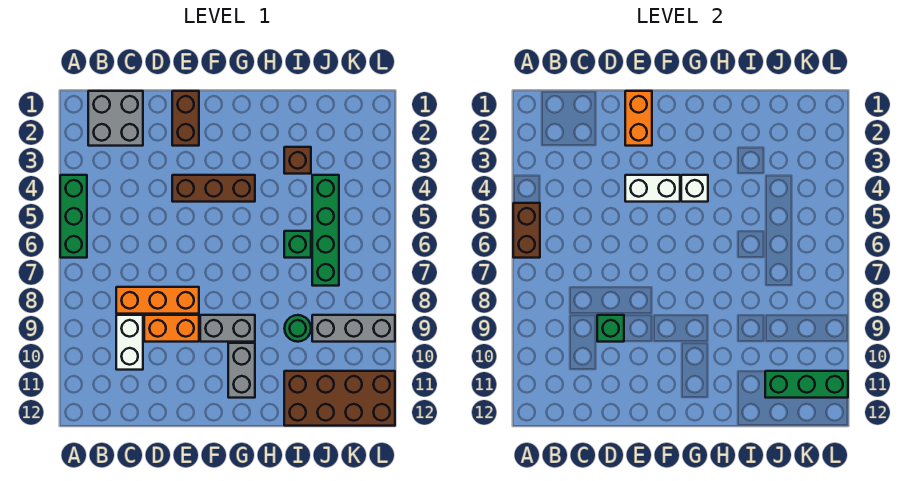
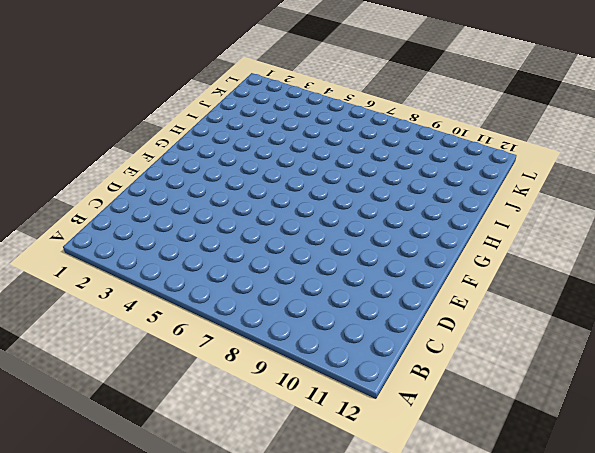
none -> green brick A4:A6 level 1
none -> grey brick B1:C2 level 1
none -> orange brick C8:E8 level 1

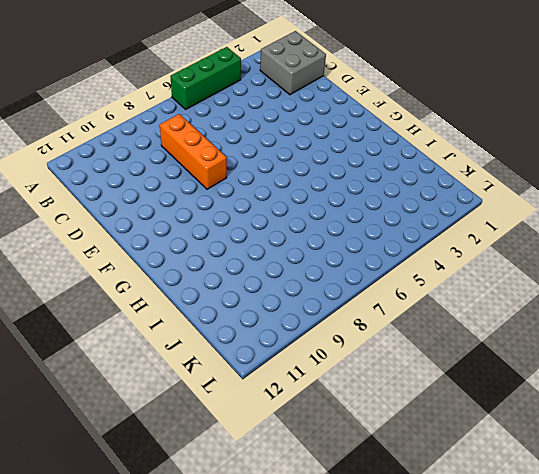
none -> white brick C9:C10 level 1
none -> orange brick D9:E9 level 1
none -> brown brick E1:E2 level 1

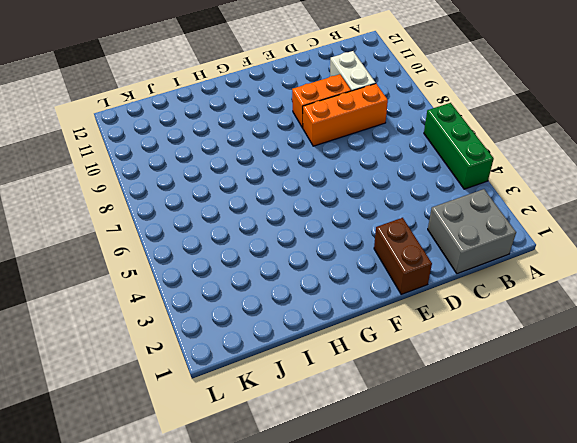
none -> brown brick E4:G4 level 1
none -> grey brick F9:G9 level 1
none -> grey brick G10:G11 level 1

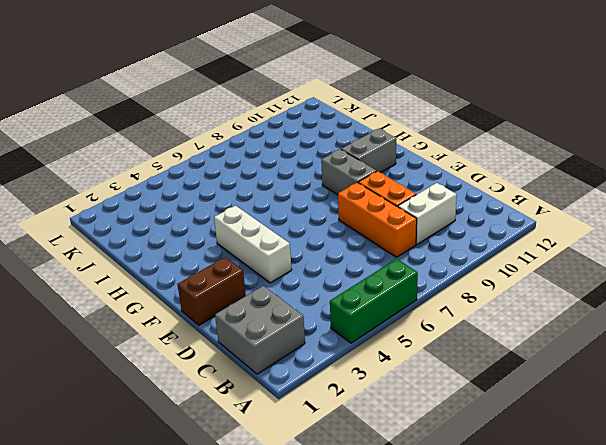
white brick E4:G4 level 1 -> brown brick E4:G4 level 1
none -> brown brick I3 level 1
none -> green brick I6 level 1
none -> green round brick I9 level 1

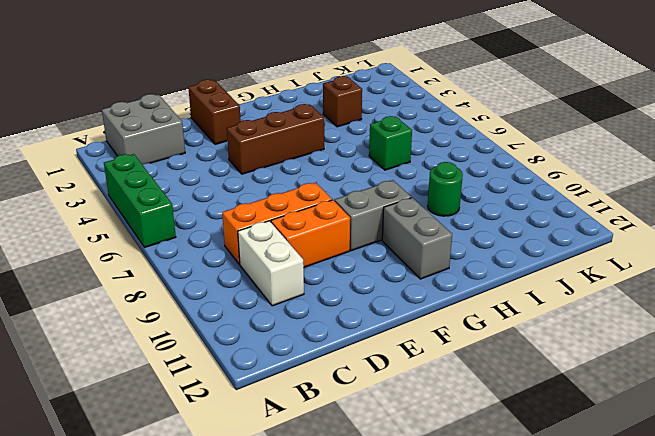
none -> brown brick I11:L12 level 1
none -> green brick J4:J7 level 1
none -> grey brick J9:L9 level 1

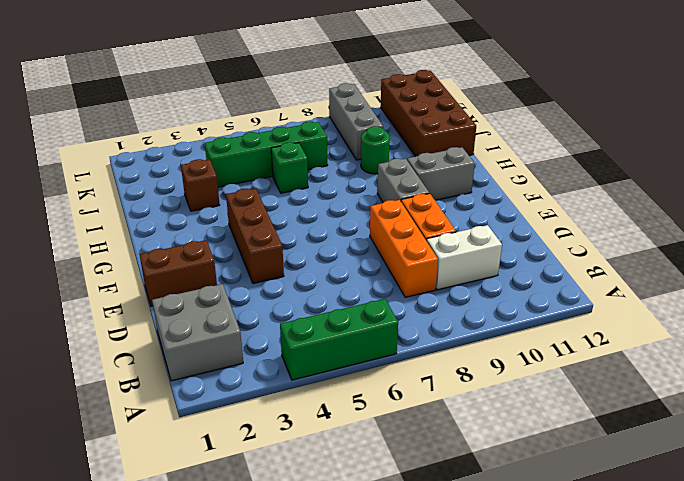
none -> brown brick A5:A6 level 2
none -> green brick D9 level 2
none -> orange brick E1:E2 level 2

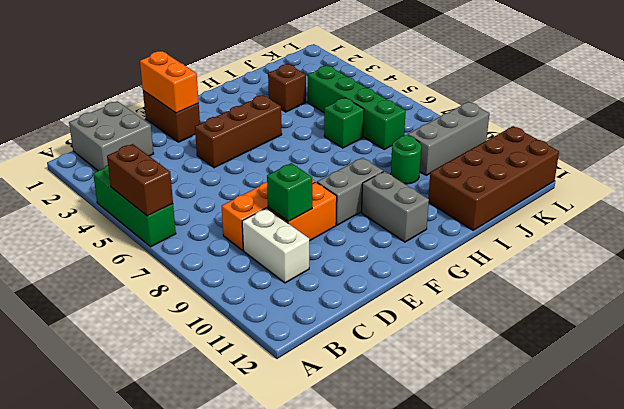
none -> white brick E4:F4 level 2
none -> white brick G4 level 2
none -> green brick J11:L11 level 2

